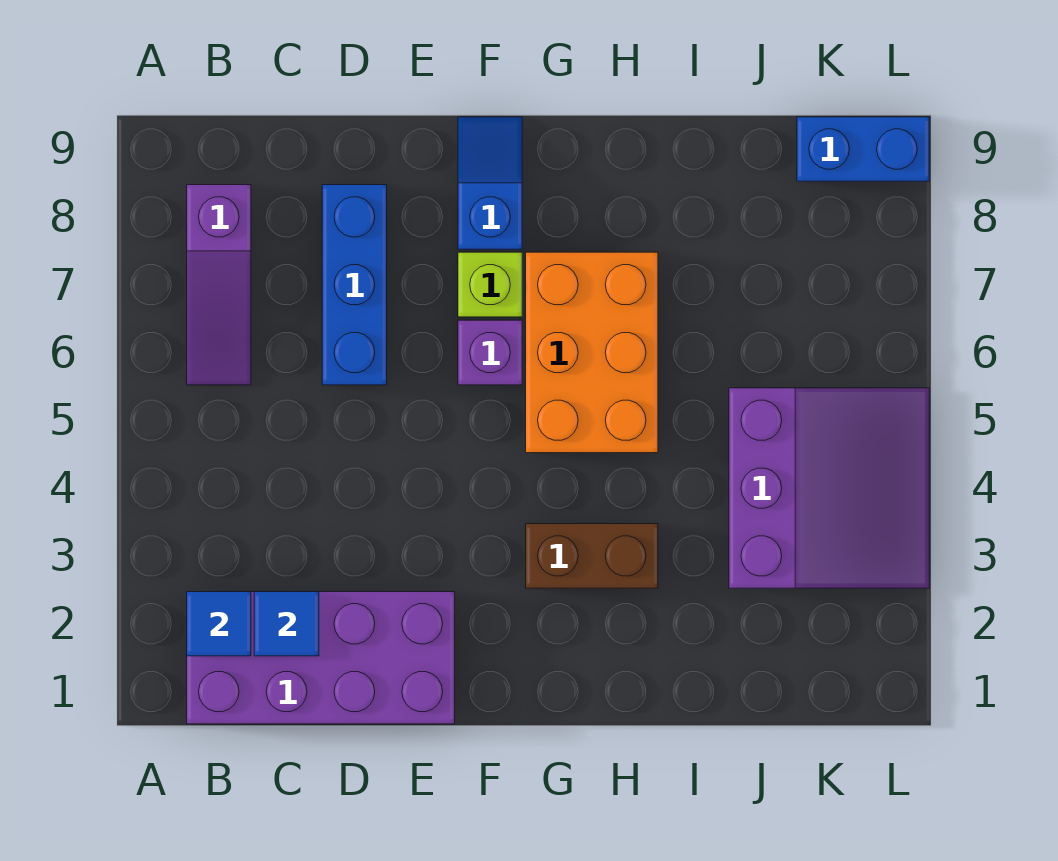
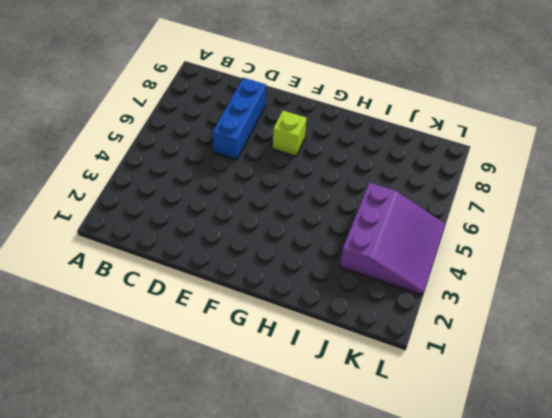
none -> purple brick B1:E2 level 1
none -> purple slope B6:B8 level 1 top 8
none -> purple brick F6 level 1

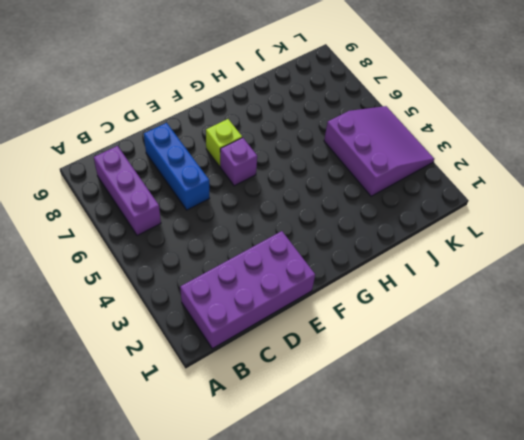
purple brick B6:B8 level 1 -> purple slope B6:B8 level 1 top 8
none -> blue slope F8:F9 level 1 top 8
none -> brown brick G3:H3 level 1
none -> orange brick G5:H7 level 1

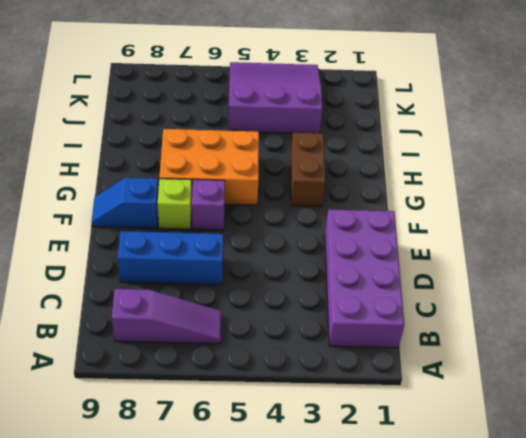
none -> blue brick K9:L9 level 1
none -> blue tile B2 level 2
none -> blue tile C2 level 2

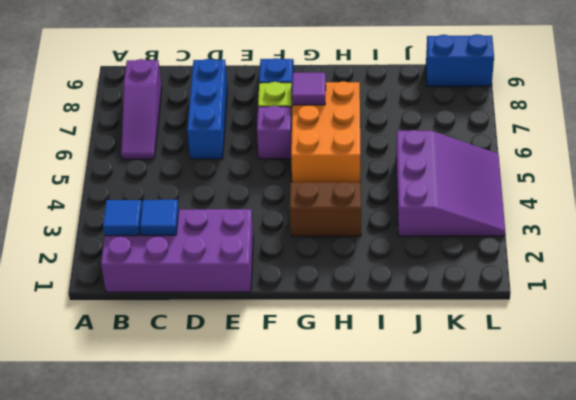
purple tile G7 level 2 -> none

